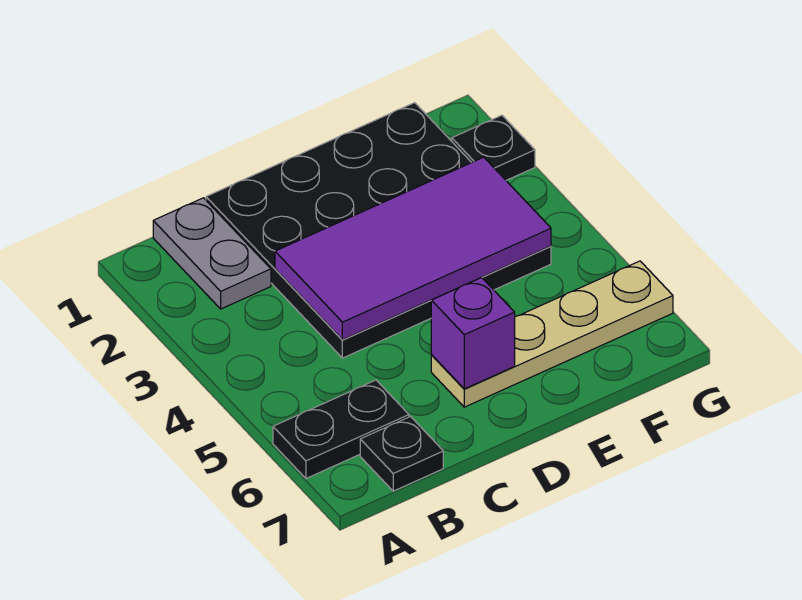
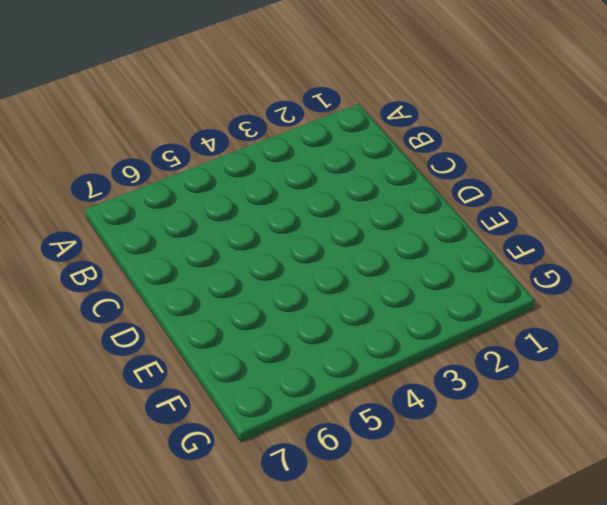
none -> black plate A6:B6 level 1
none -> grey plate B1:B2 level 1

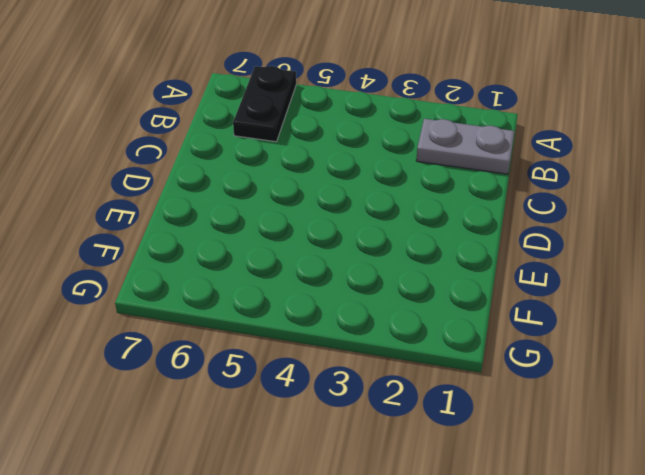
none -> black plate B7 level 1
none -> black plate C1:F4 level 1

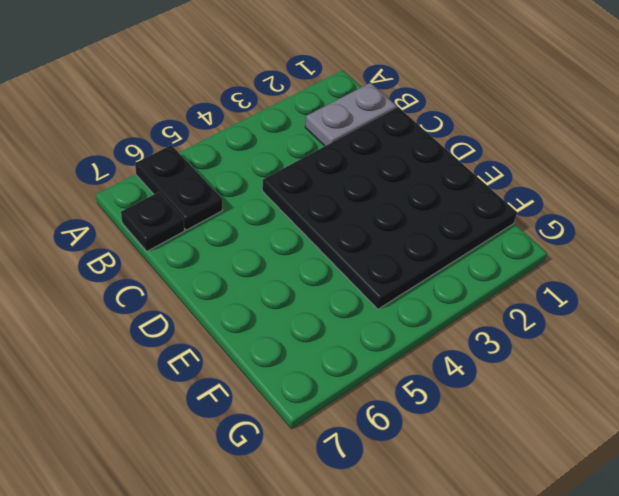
none -> tan plate D6:G6 level 1
none -> black plate G2 level 1

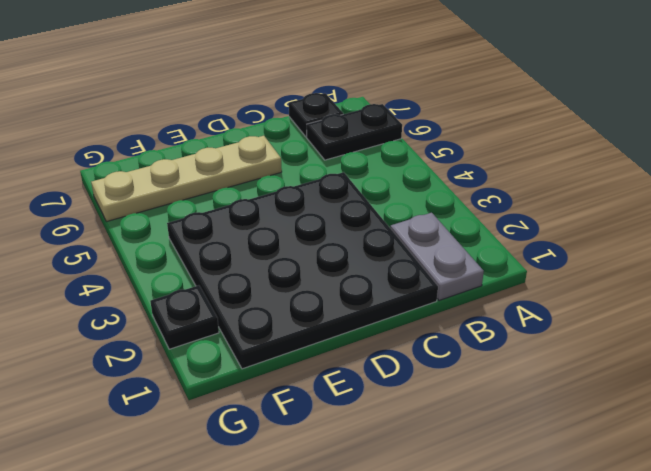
none -> purple tile C3:F4 level 2
none -> purple brick D6 level 2

